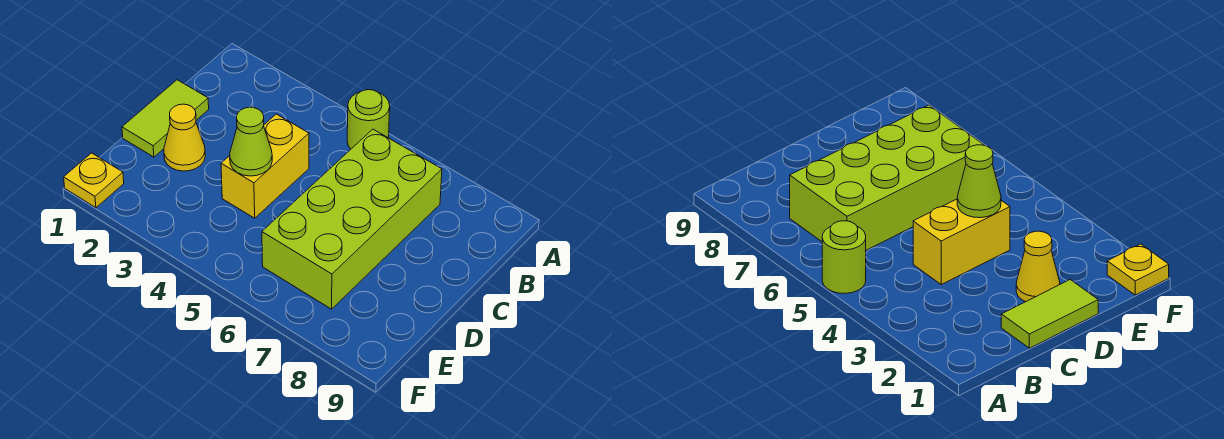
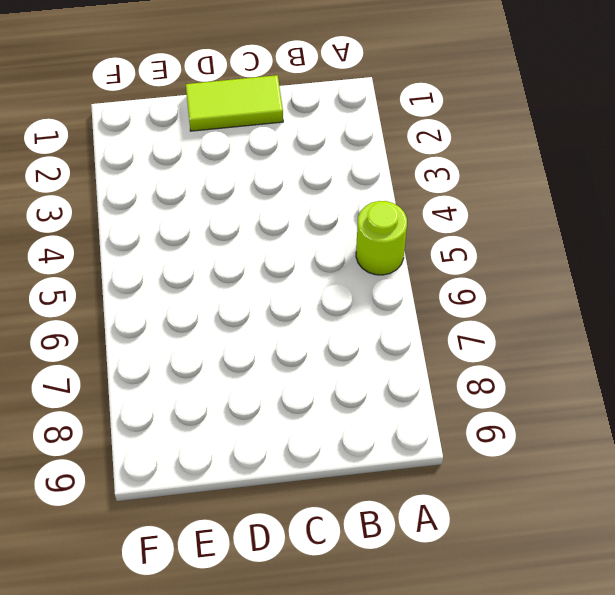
none -> lime brick B6:E7 level 1
none -> yellow brick C4:D4 level 1

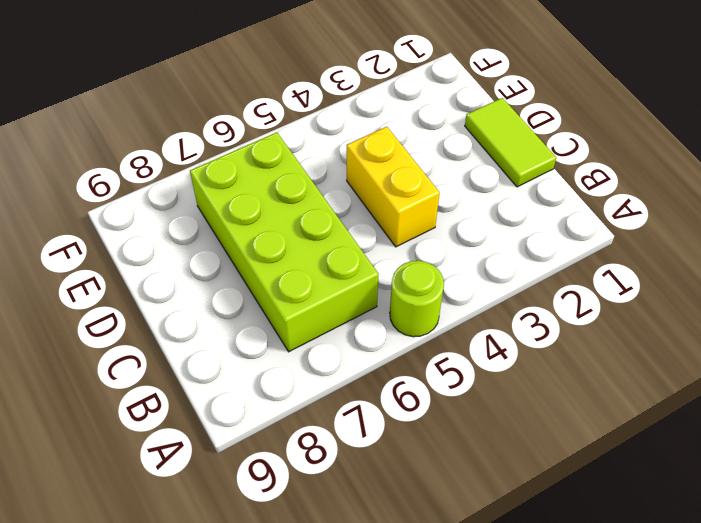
none -> yellow cone D2 level 1
none -> yellow plate F1 level 1

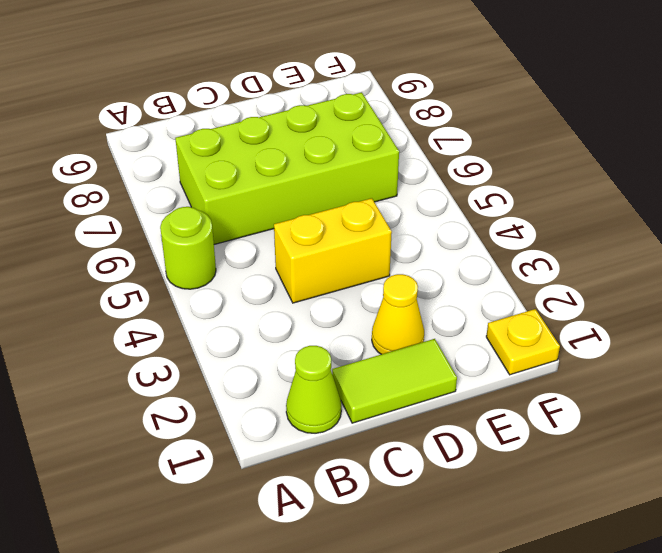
lime cone B1 level 1 -> lime cone D4 level 2

